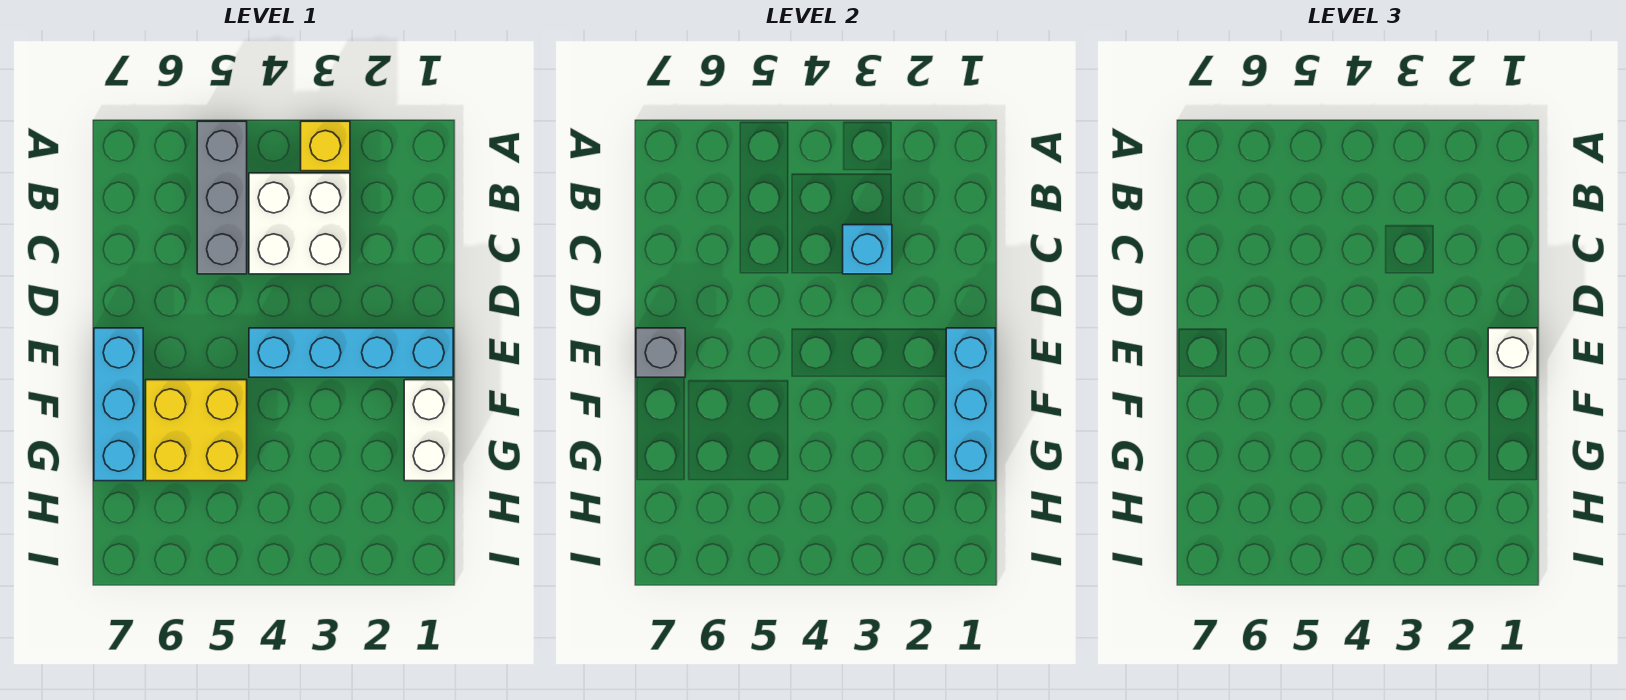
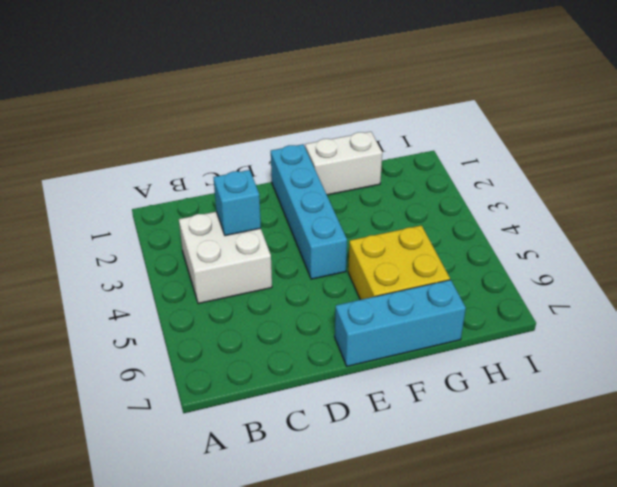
none -> yellow brick A3 level 1
none -> grey brick A5:C5 level 1

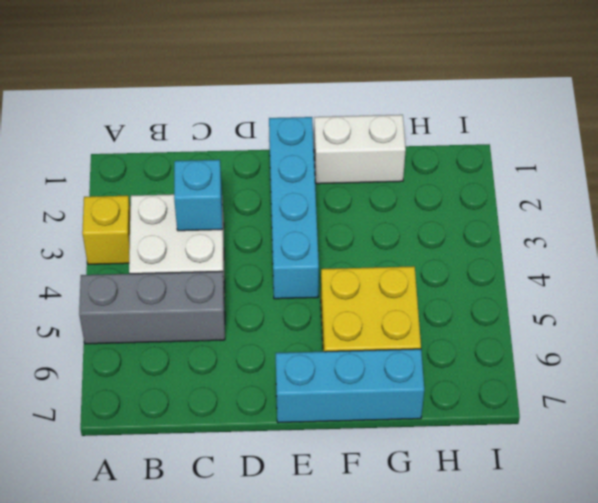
none -> cyan brick E1:G1 level 2
none -> grey brick E7 level 2

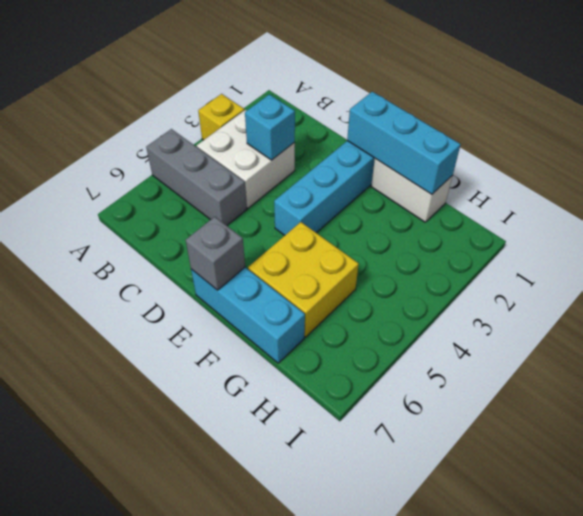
none -> white brick E1 level 3

